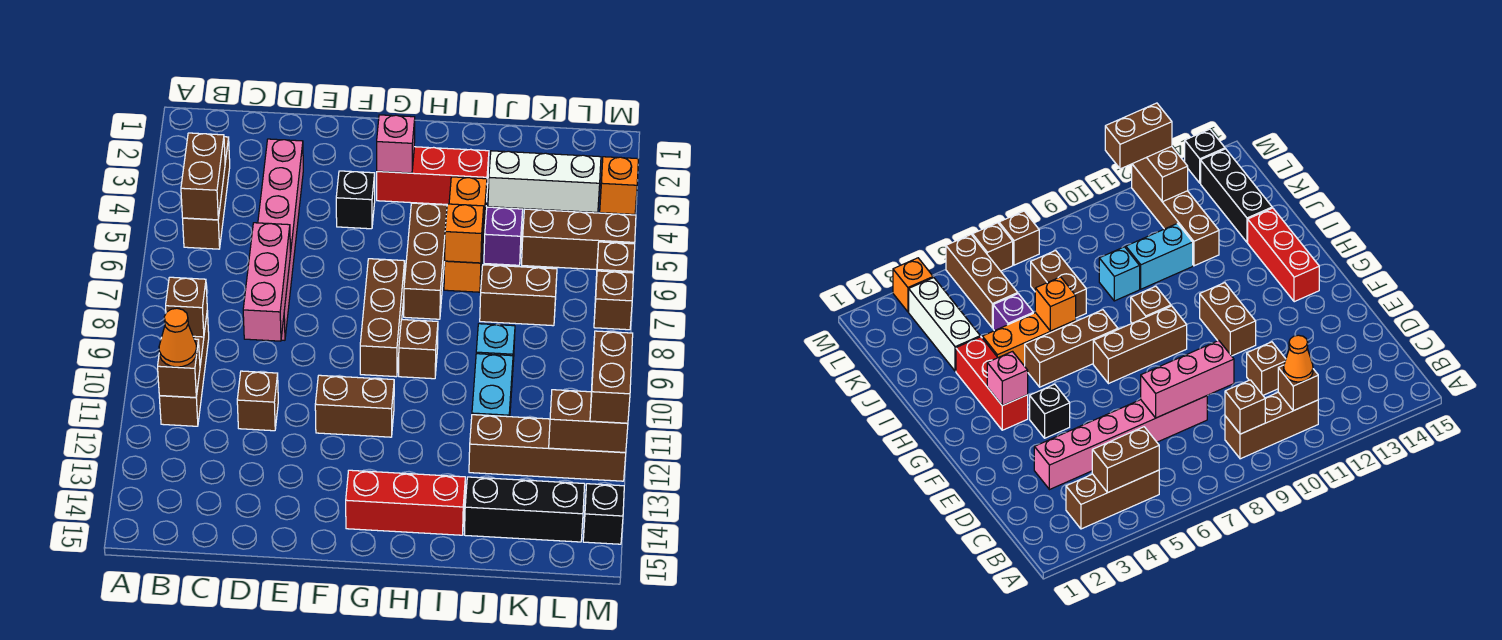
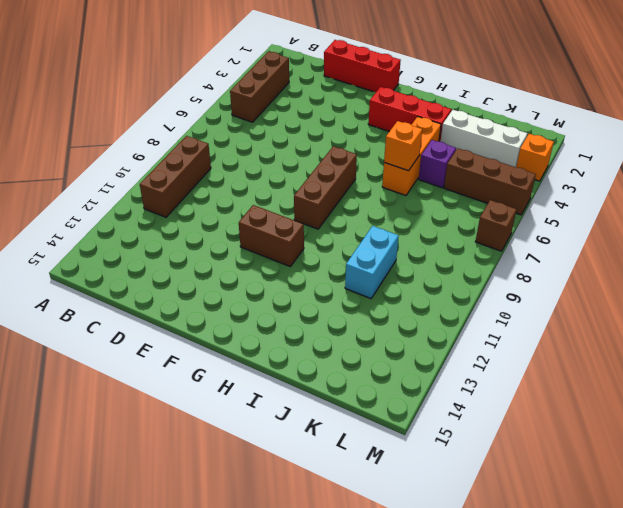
red brick D1:F1 level 1 -> red brick G14:I14 level 1
none -> pink brick D3:D8 level 1
none -> brown brick D11 level 1
none -> black brick F4 level 1
none -> brown brick H5:H7 level 1

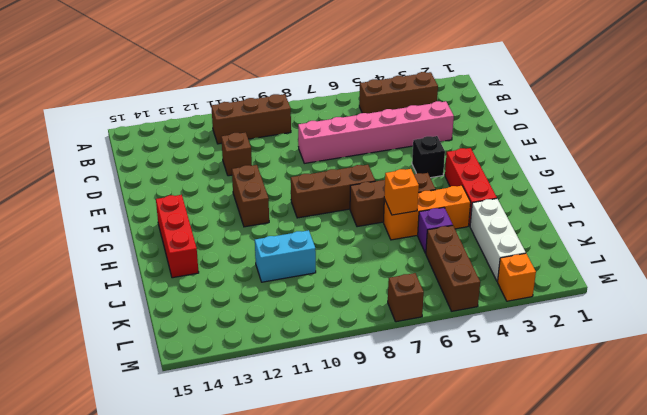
none -> brown brick H9 level 1
none -> brown brick J7:K7 level 1
none -> cyan brick J9 level 1
none -> brown brick J12:M12 level 1

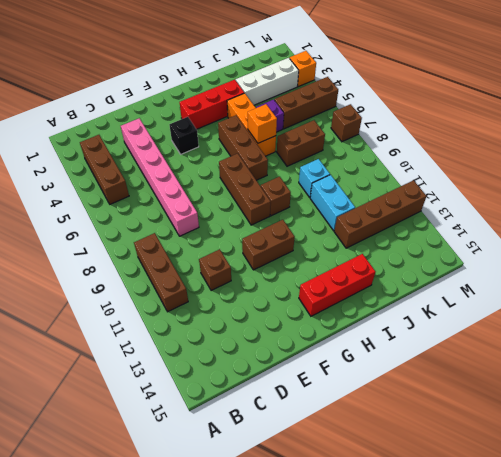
none -> black brick J14:L14 level 1
none -> brown brick M6 level 1
none -> black brick M14 level 1
none -> brown brick B4:B5 level 2

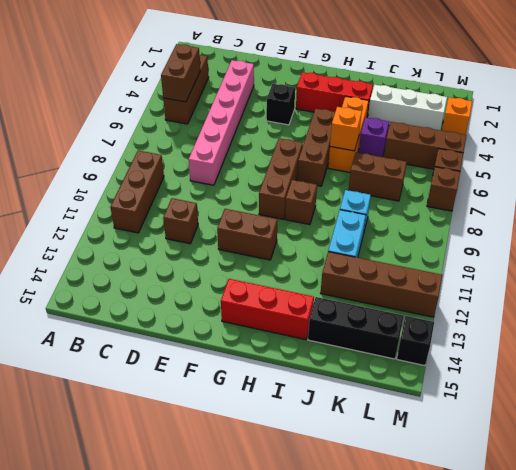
none -> brown brick B9 level 2
none -> brown brick B11 level 2
none -> pink brick D7:D9 level 2
none -> pink brick G3 level 2

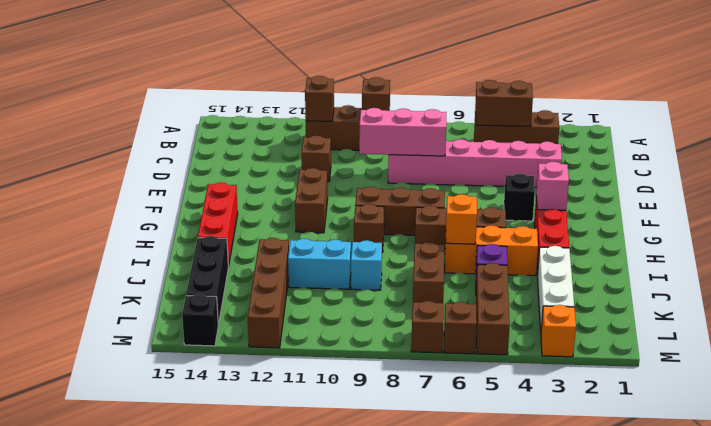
none -> brown brick L12:M12 level 2
none -> orange cone B11 level 3
none -> brown brick M11:M12 level 3

